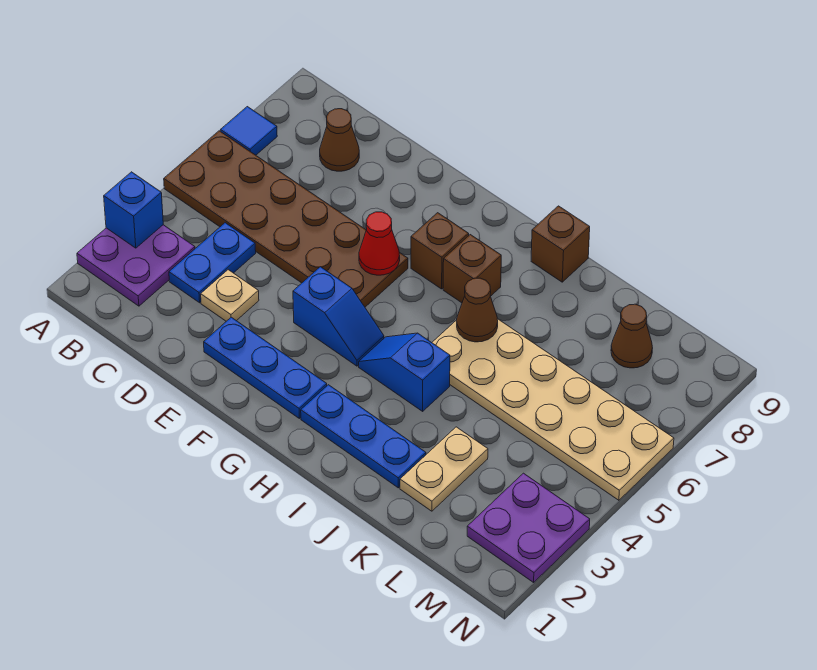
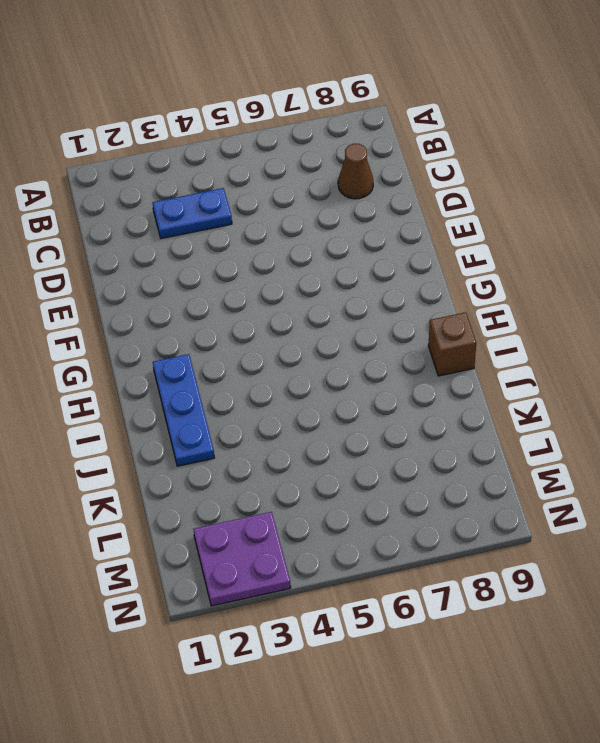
none -> purple plate A2:B3 level 1
none -> brown plate A5:F6 level 1
none -> blue tile A7 level 1

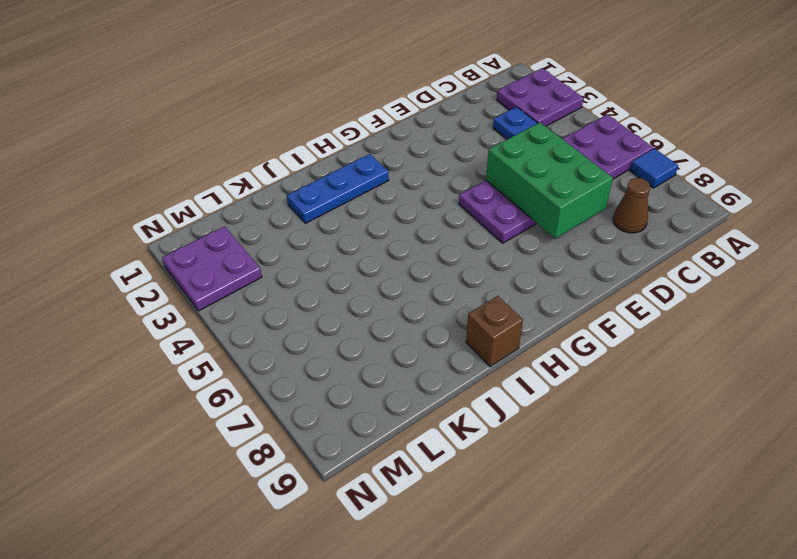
purple plate A5:F6 level 1 -> brown plate A5:F6 level 1
green brick D5:E7 level 2 -> none
none -> tan plate D3 level 1
none -> blue plate E2:G2 level 1
none -> blue slope F4:G4 level 1 top F

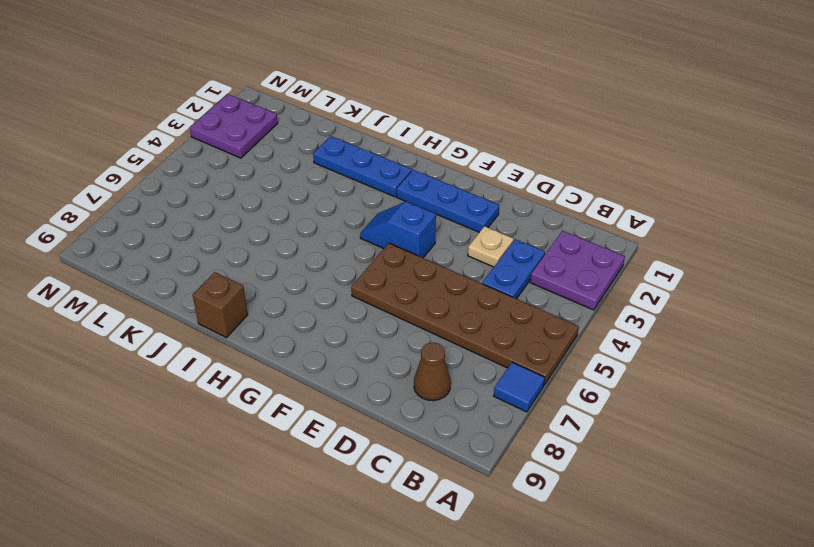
none -> brown brick G7 level 1
none -> blue slope H4:I4 level 1 top I
none -> brown brick H7 level 1

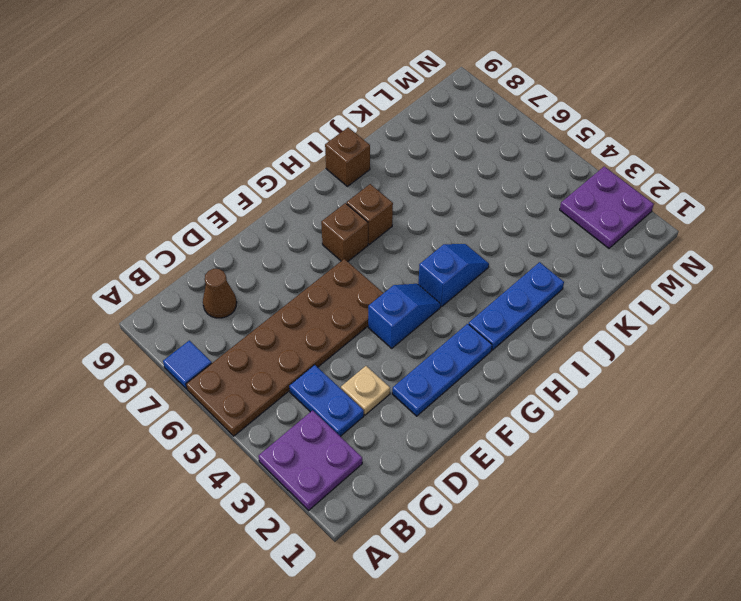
blue slope H4:I4 level 1 top H -> blue slope H4:I4 level 1 top I
none -> tan plate I5:N6 level 1
none -> tan plate K2:K3 level 1
none -> brown cone L8 level 1

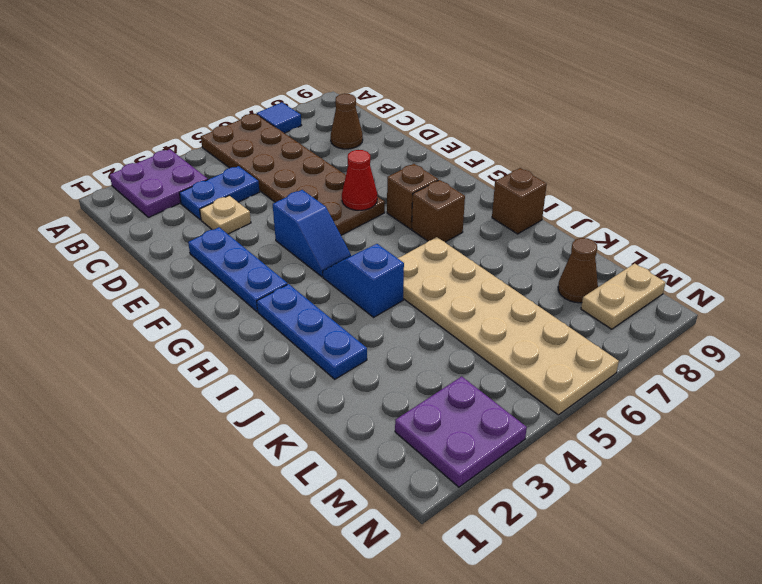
tan plate M8:M9 level 1 -> tan plate K2:K3 level 1
none -> blue brick A3 level 2
none -> brown cone I6 level 2

